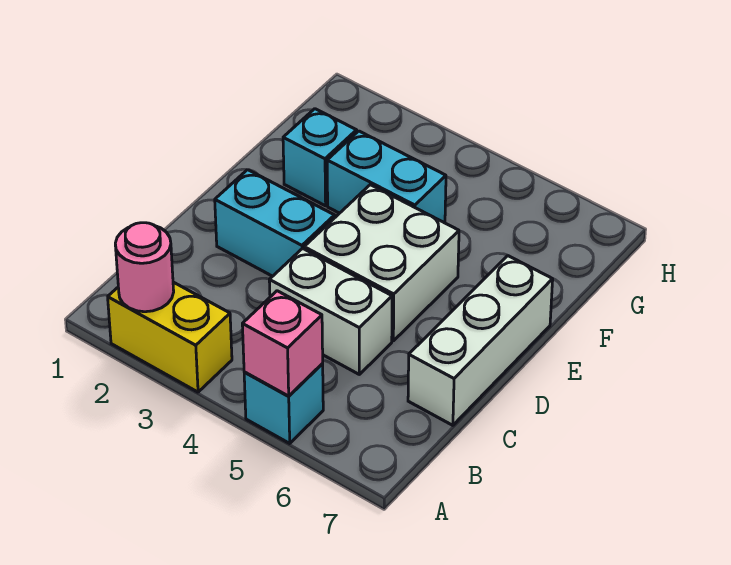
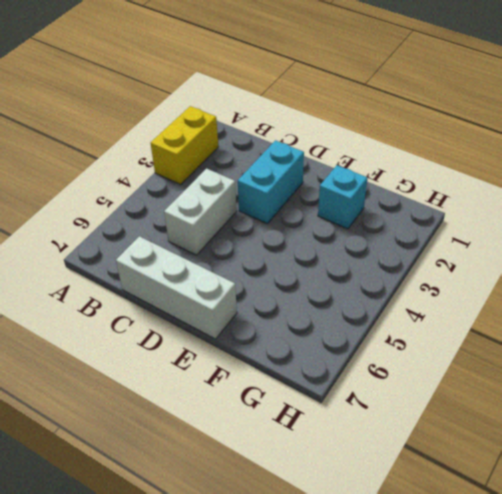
none -> cyan brick A5 level 1
none -> white brick D4:E5 level 1

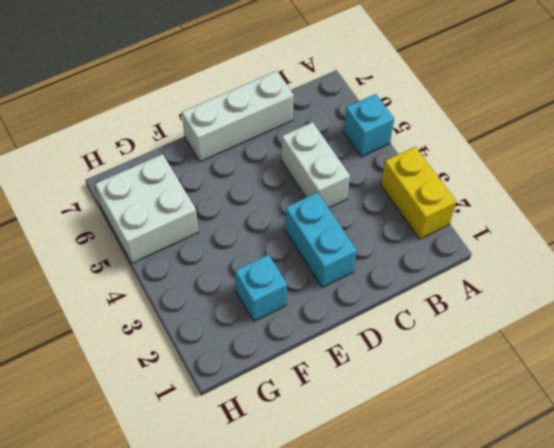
white brick G5:H6 level 1 -> white brick D4:E5 level 1
none -> cyan brick F3:F4 level 1
none -> pink round brick A2 level 2

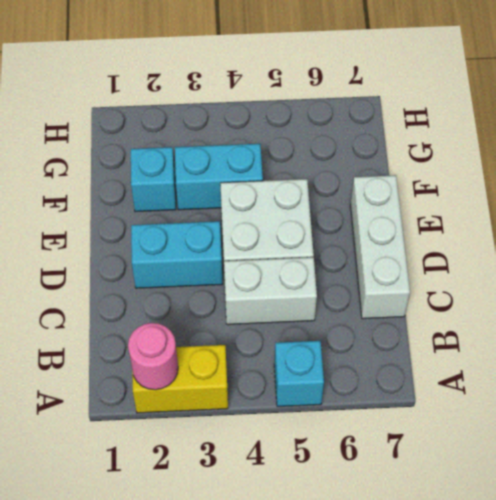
none -> pink brick A5 level 2

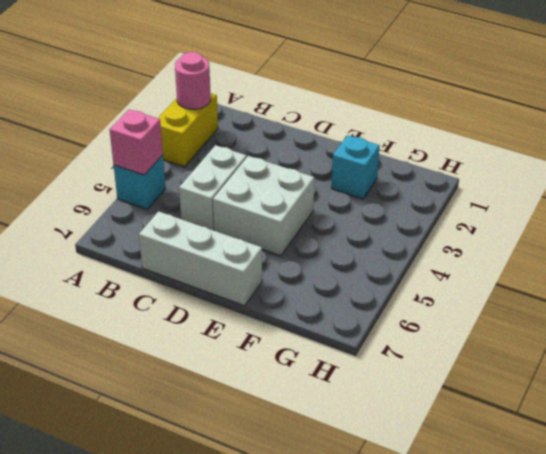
none -> cyan brick D2:D3 level 1
none -> cyan brick F3:F4 level 1

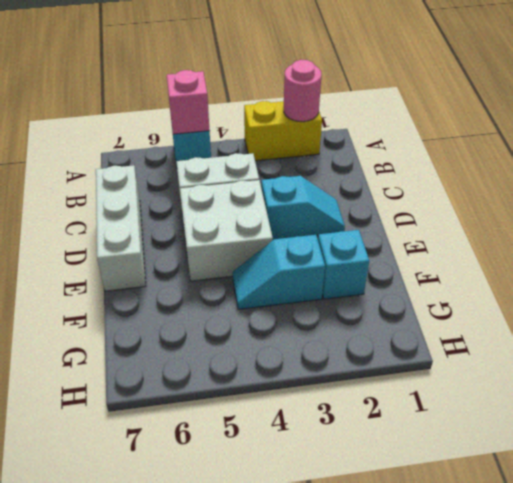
cyan slope D2:D3 level 1 top 3 -> cyan brick D2:D3 level 1
cyan slope F3:F4 level 1 top 3 -> cyan brick F3:F4 level 1

